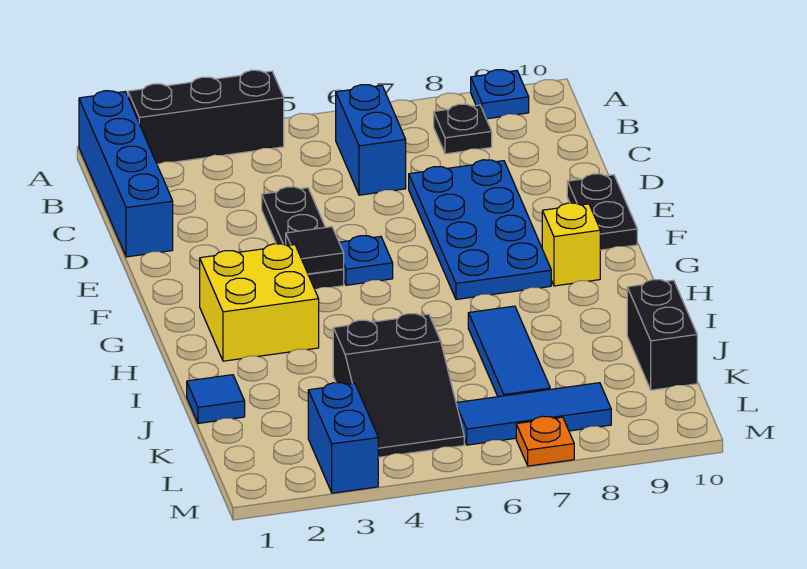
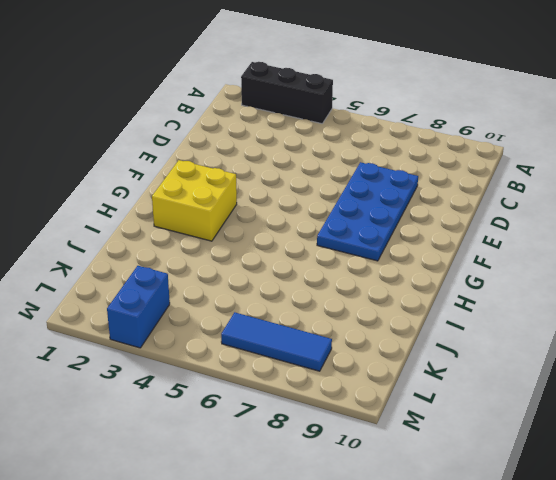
none -> blue brick A1:D1 level 1
none -> blue plate A9 level 1
none -> blue brick B6:C6 level 1

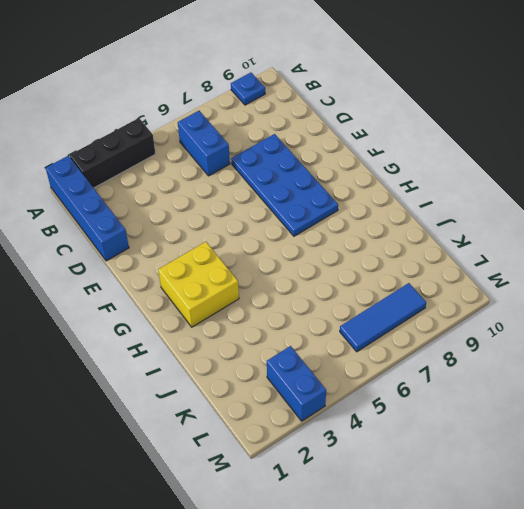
none -> black plate B8 level 1
none -> black plate D4:F4 level 1
none -> black plate E10:F10 level 1

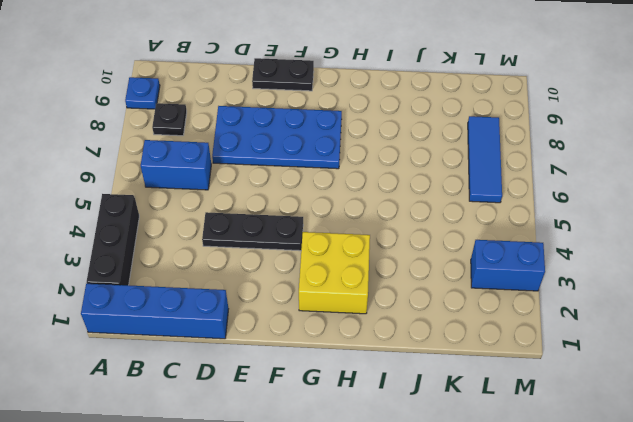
none -> blue plate F5 level 1
none -> yellow brick G9 level 1
none -> blue tile I7:K7 level 1

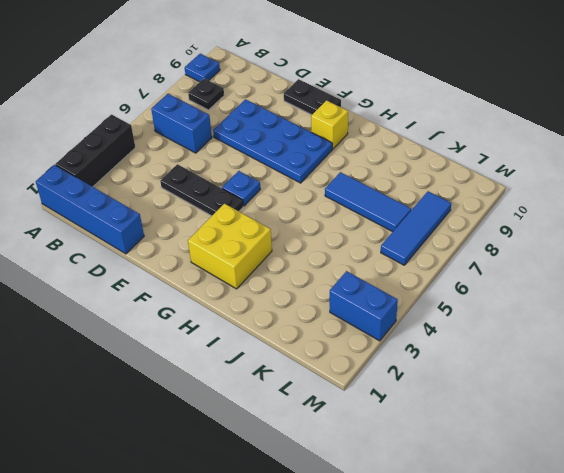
none -> blue tile J1 level 1
none -> black slope J4:L5 level 1 top J
none -> black brick J10:K10 level 1

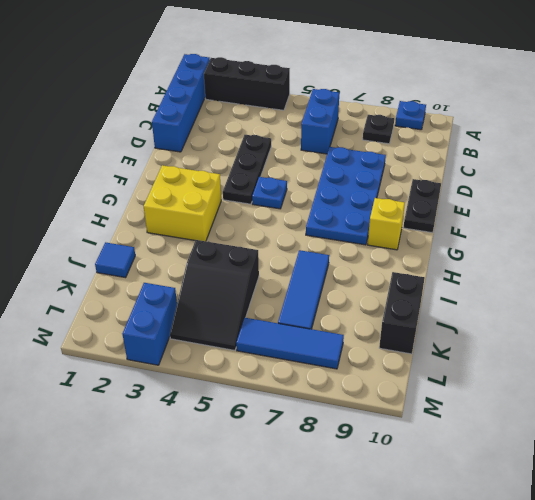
none -> orange plate M7 level 1
none -> black tile F4 level 2

